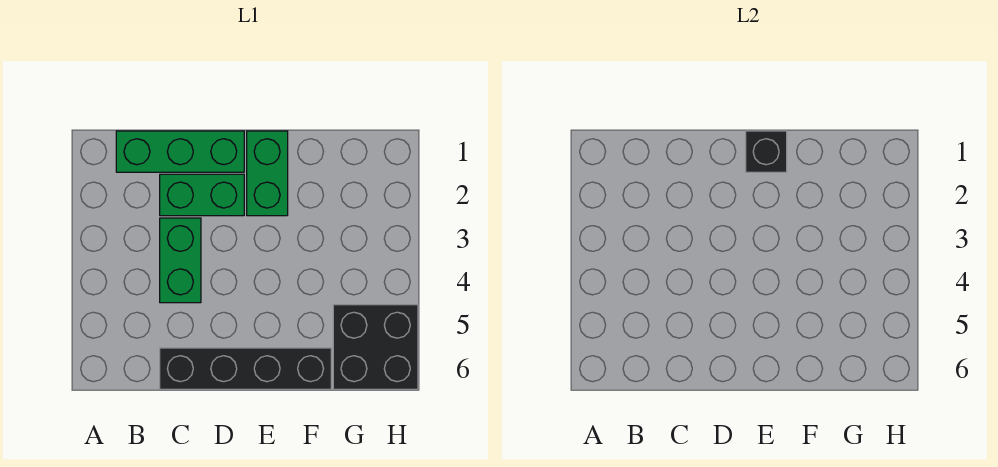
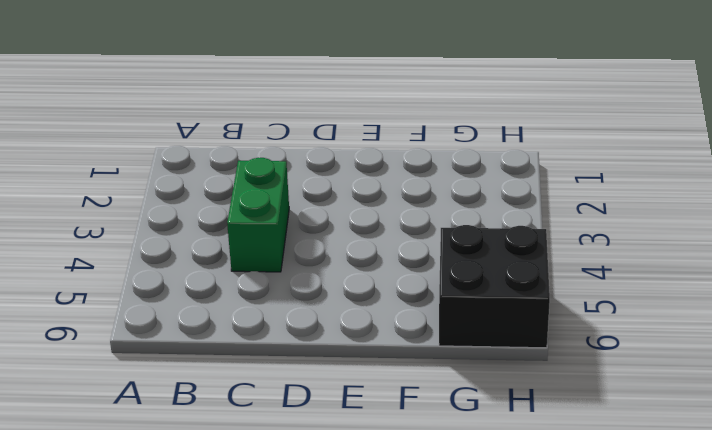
none -> green brick B1:D1 level 1
none -> green brick C2:D2 level 1

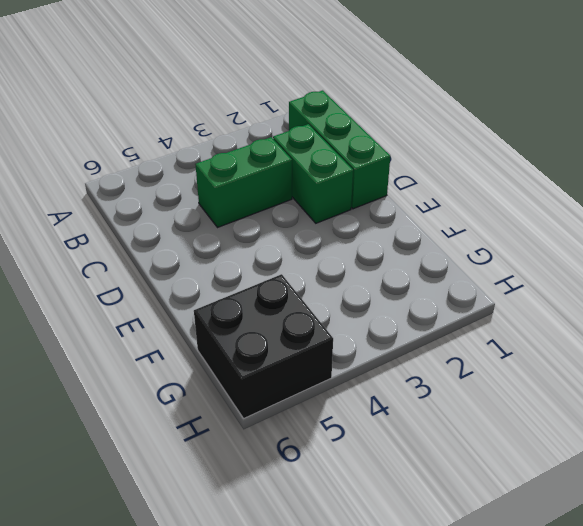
none -> black brick C6:F6 level 1
none -> green brick E1:E2 level 1

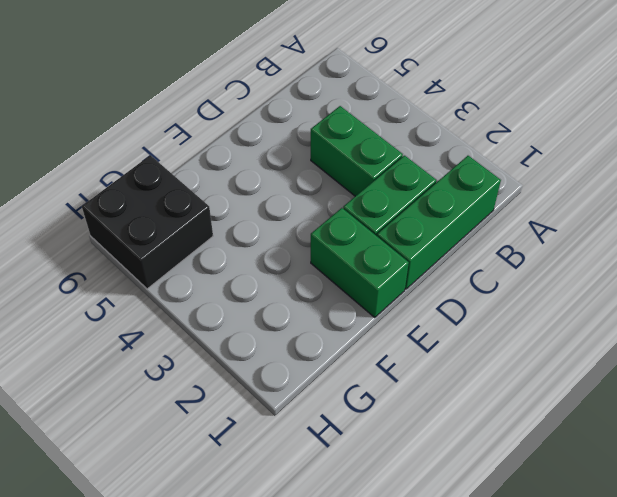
none -> black brick C6:F6 level 1
none -> black brick E1 level 2

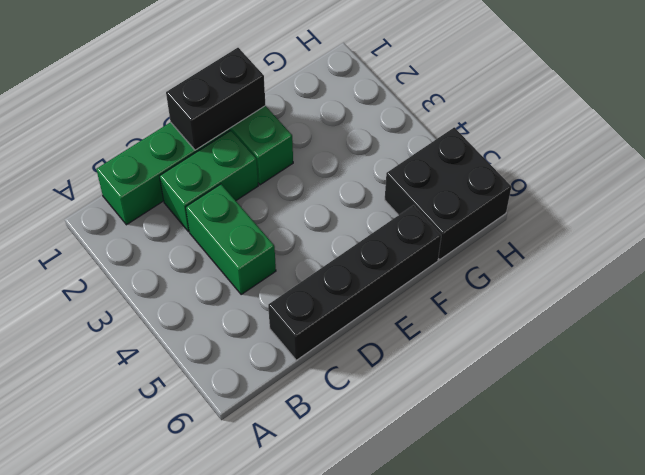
black brick D1:E1 level 2 -> black brick E1 level 2

